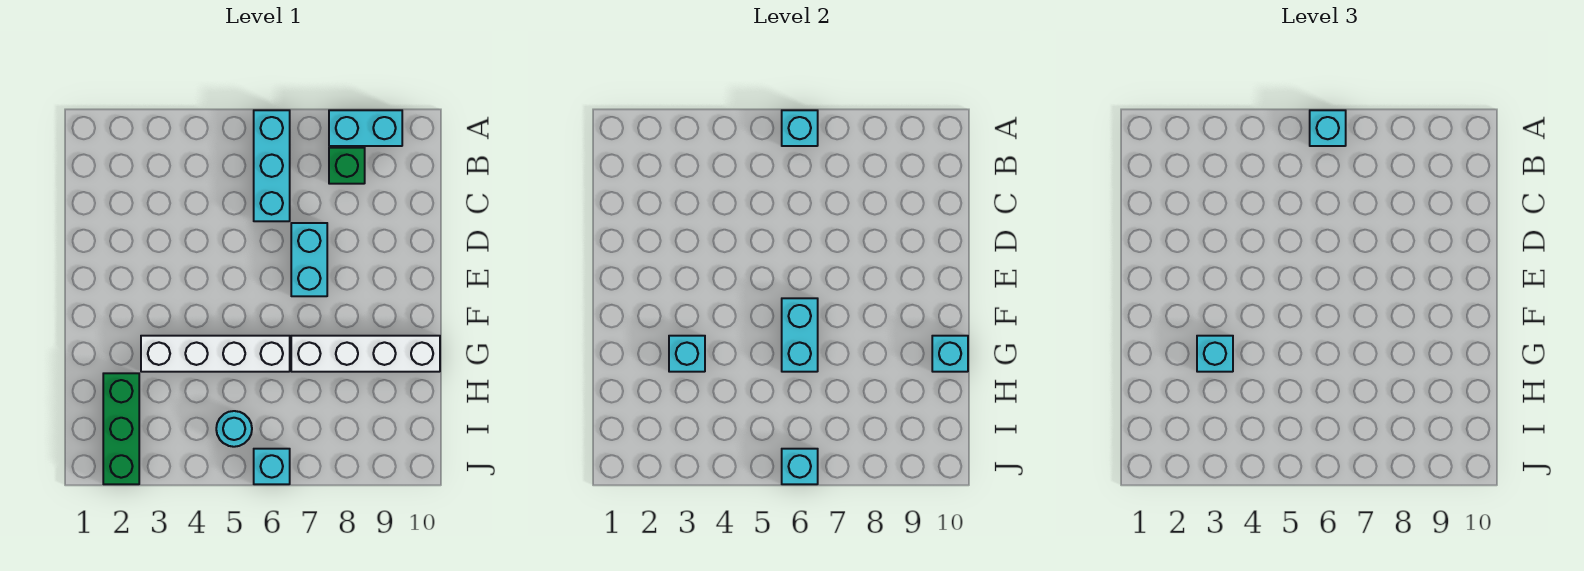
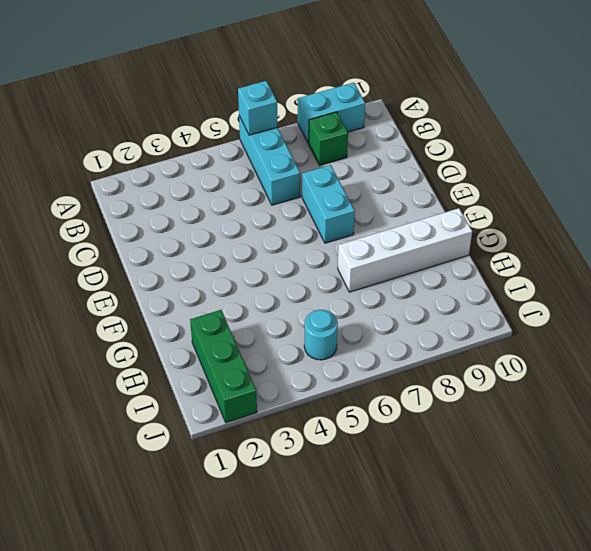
none -> white brick G3:G6 level 1
none -> cyan brick J6 level 1
none -> cyan brick F6:G6 level 2

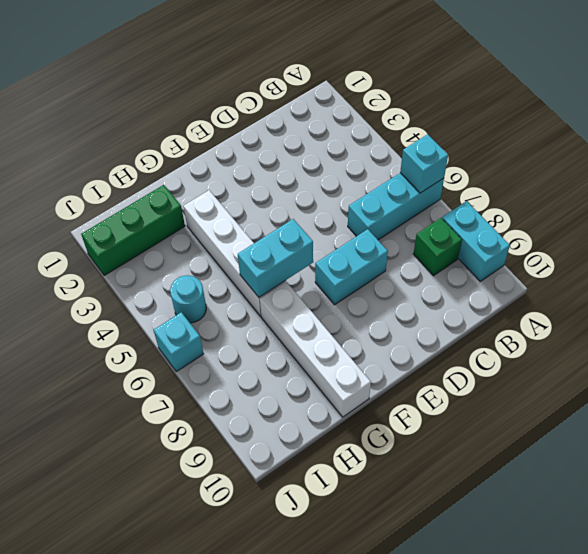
none -> cyan brick G3 level 2
none -> cyan brick G10 level 2
none -> cyan brick J6 level 2

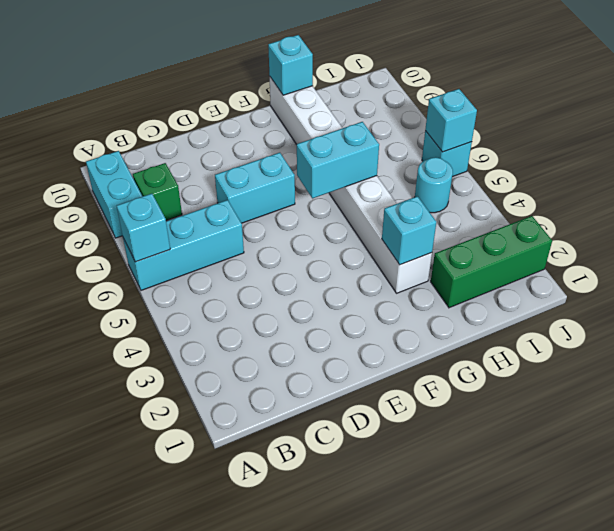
none -> cyan brick A6 level 3
none -> cyan brick G3 level 3

